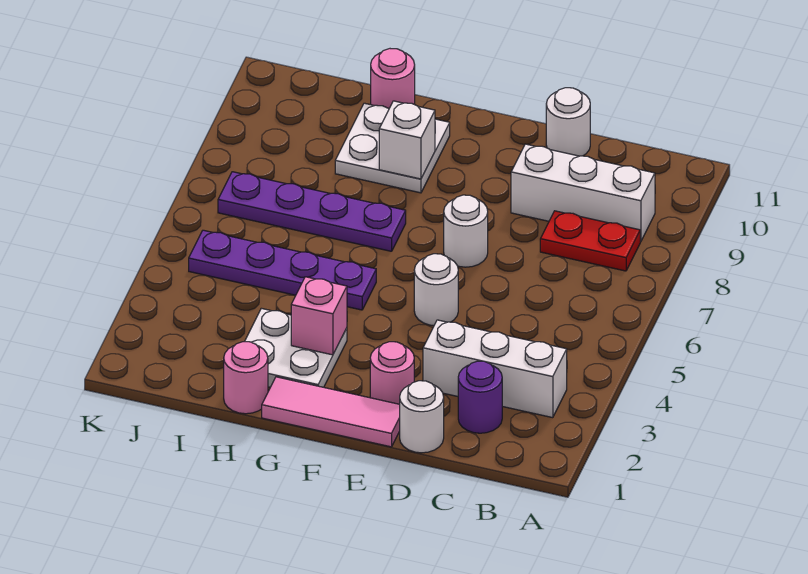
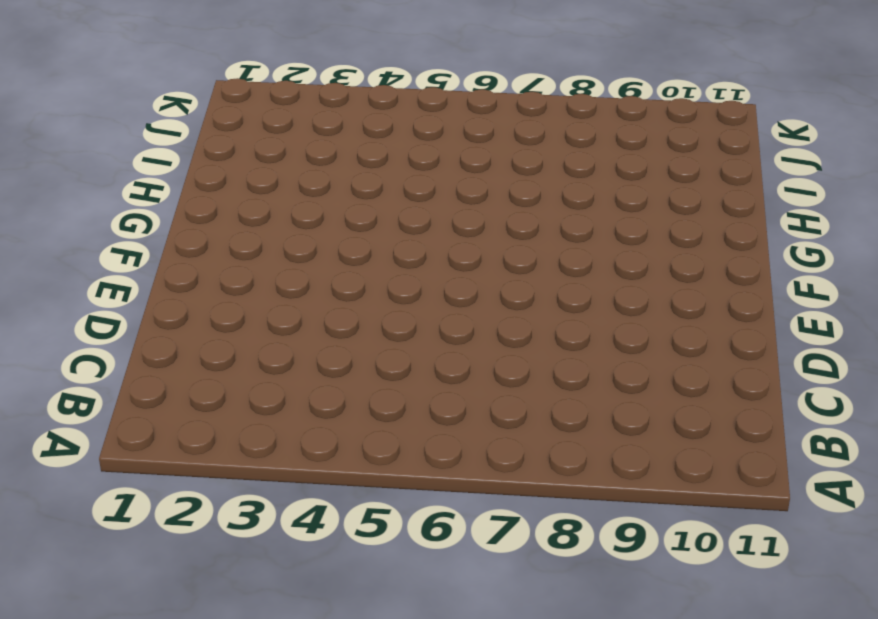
none -> white brick B3:D3 level 1
none -> red plate B8:C8 level 1
none -> white brick B9:D9 level 1

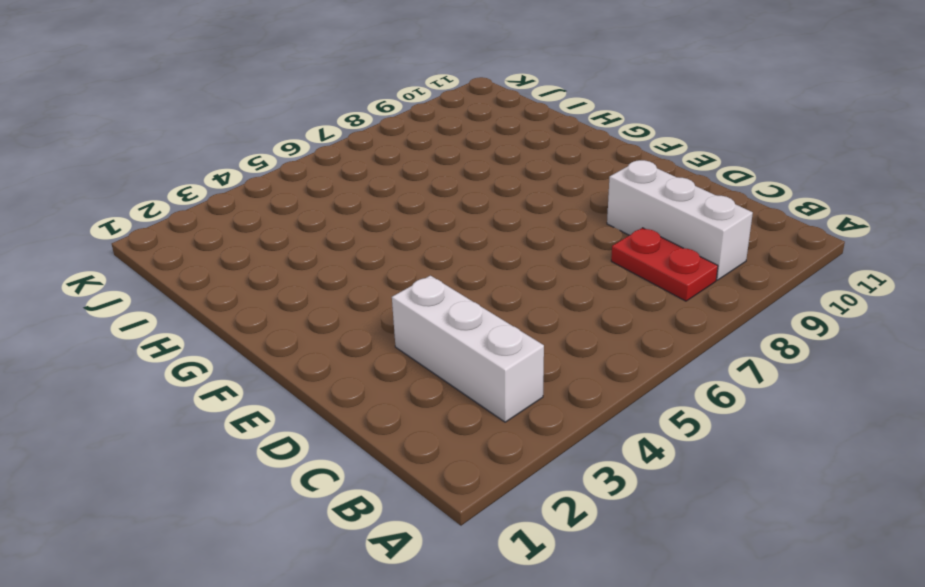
none -> purple round brick C2 level 1
none -> white round brick D1 level 1
none -> white round brick D11 level 1

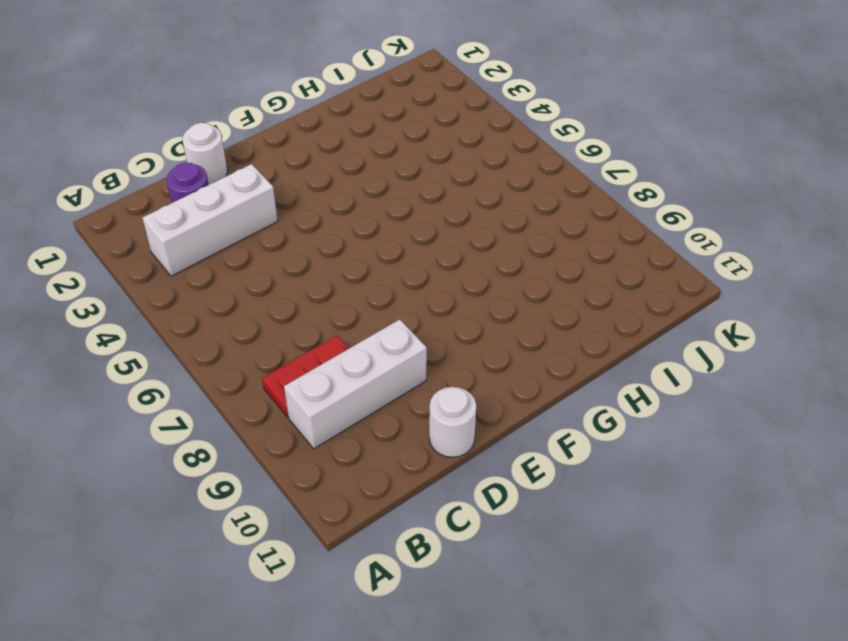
none -> pink tile E1:G1 level 1
none -> pink round brick E2 level 1
none -> white round brick E5 level 1

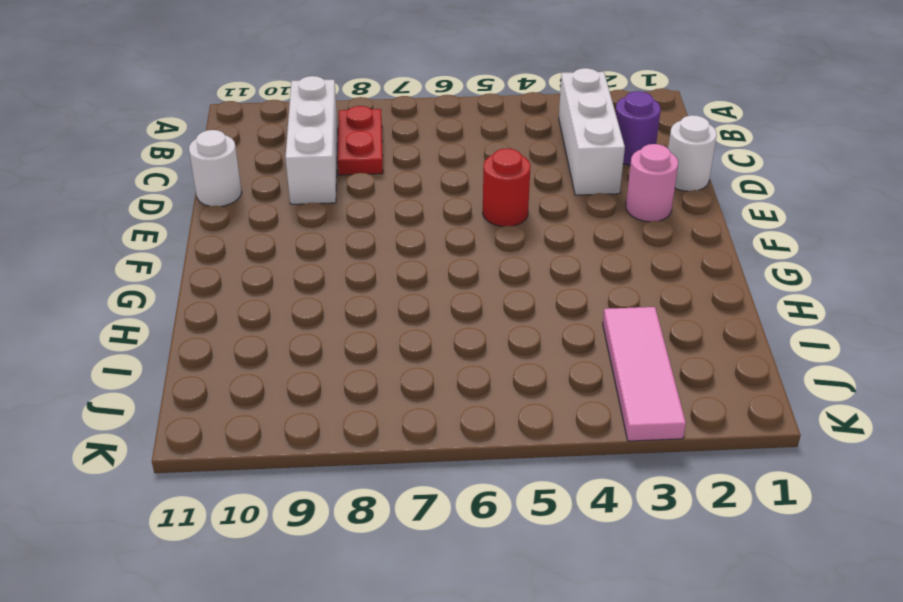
red round brick E5 level 1 -> white round brick E5 level 1
pink tile I3:K3 level 1 -> pink tile E1:G1 level 1
none -> white round brick E7 level 1
none -> white plate G2:H3 level 1
none -> purple plate G5:J5 level 1

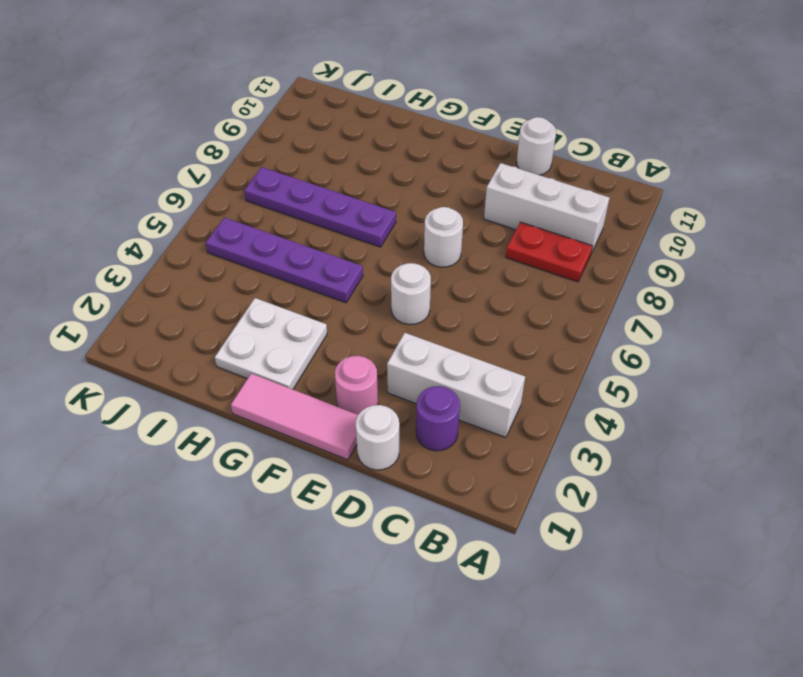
none -> white plate G9:H10 level 1
none -> pink round brick H1 level 1
none -> pink round brick H11 level 1

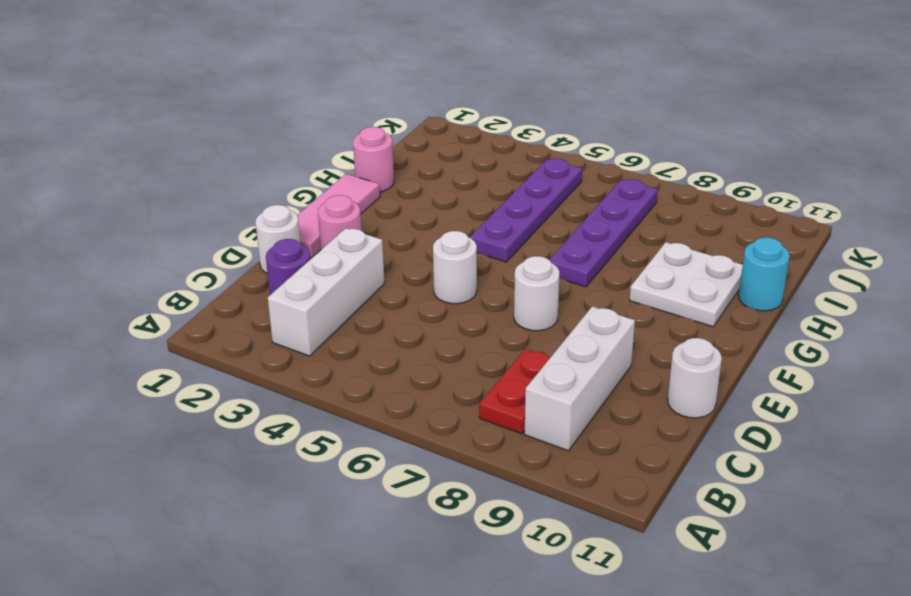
cyan round brick H11 level 1 -> pink round brick H11 level 1
none -> white plate G2:H3 level 1
none -> pink brick G3 level 2
none -> white brick G9 level 2

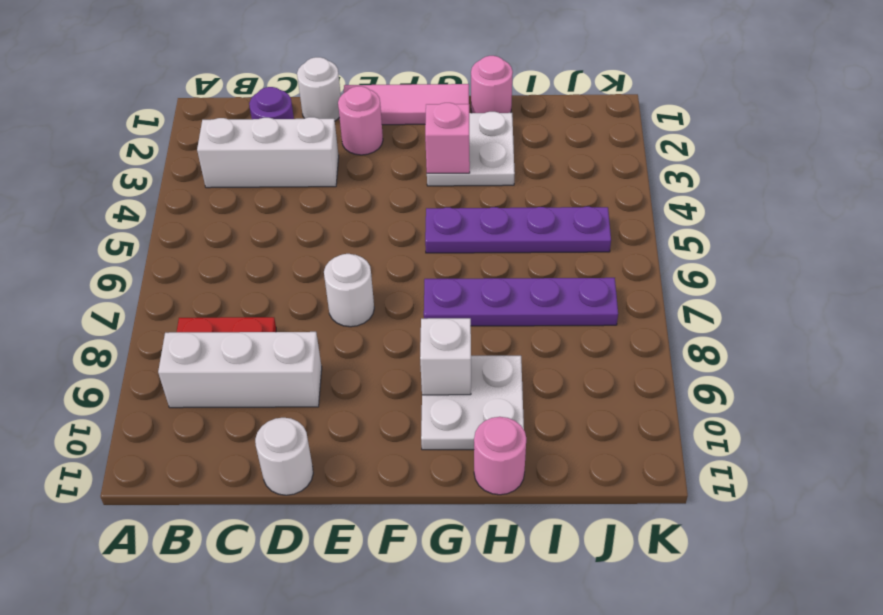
none -> white round brick E5 level 1

